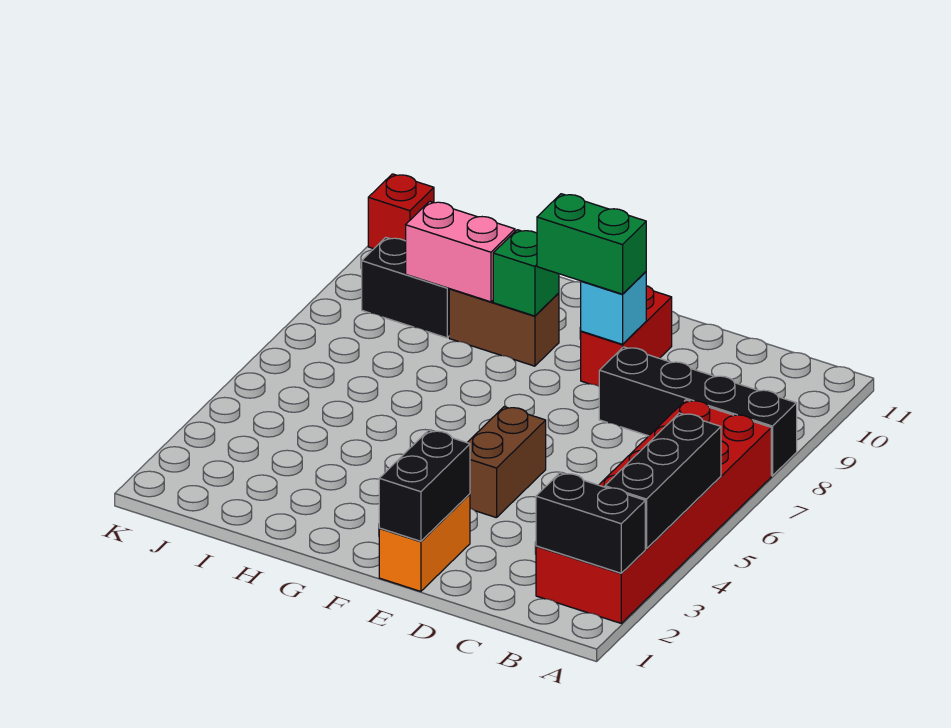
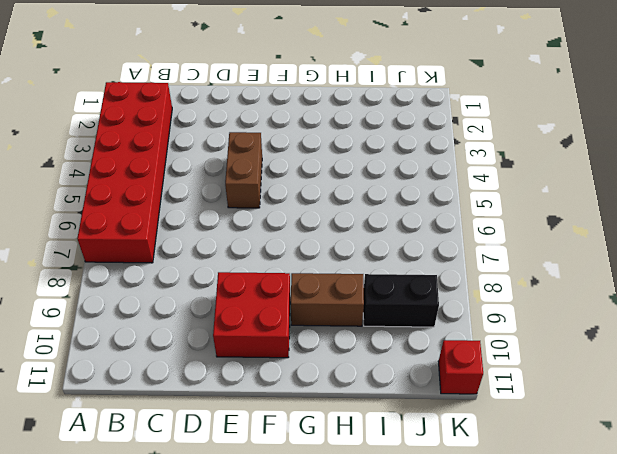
red brick E9:F10 level 1 -> red brick E9:E10 level 1
none -> black brick A8:D8 level 1
none -> orange brick E1:E2 level 1
none -> black brick A2:B2 level 2

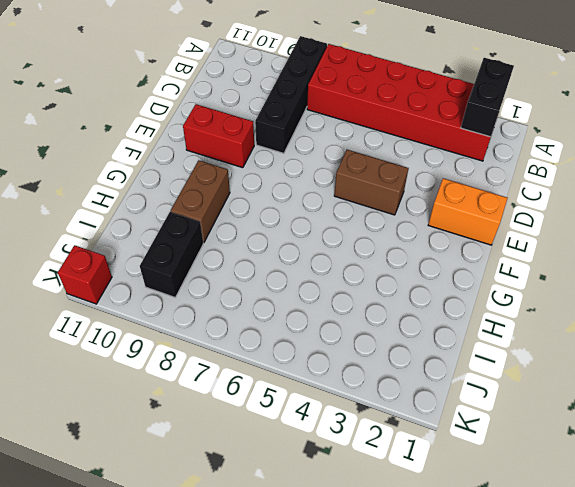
none -> black brick A3:A5 level 2
none -> black brick E1:E2 level 2
none -> cyan brick E9 level 2

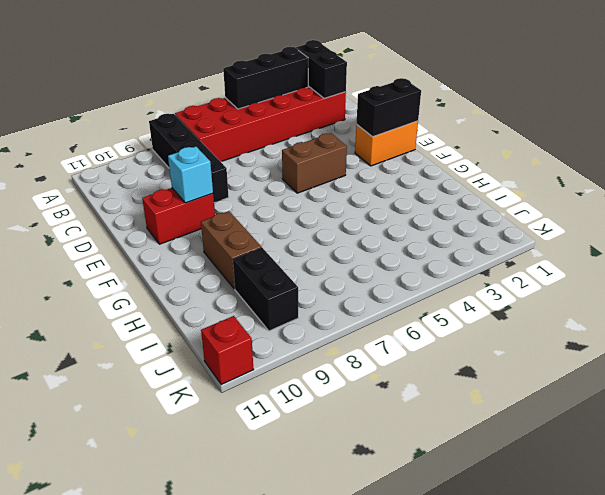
none -> green brick G9 level 2
none -> pink brick H9:I9 level 2
none -> green brick E9:F9 level 3

